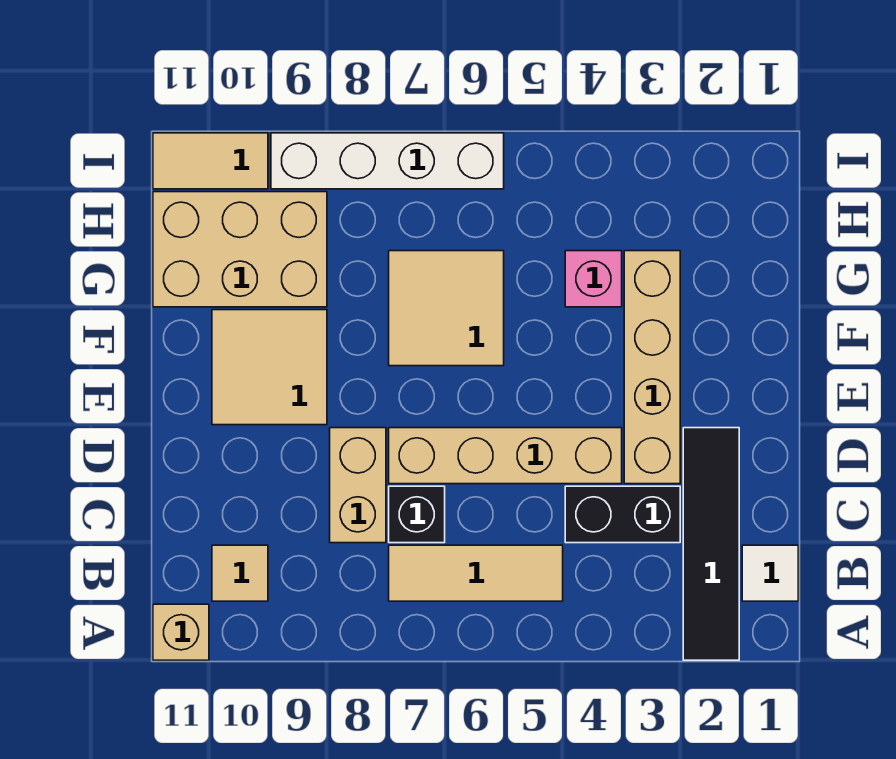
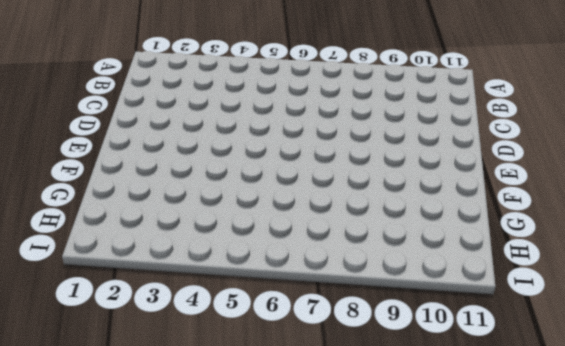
none -> black tile A2:D2 level 1
none -> tan brick A11 level 1
none -> white tile B1 level 1

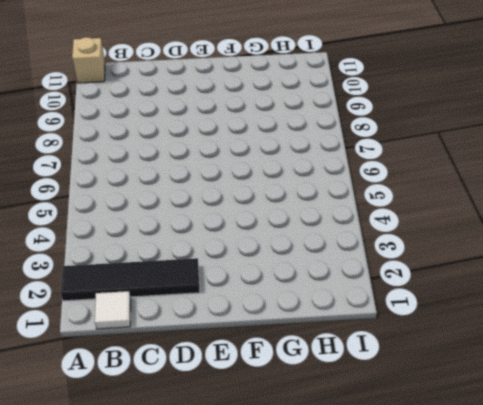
none -> tan tile B5:B7 level 1
none -> tan tile B10 level 1
none -> black brick C3:C4 level 1

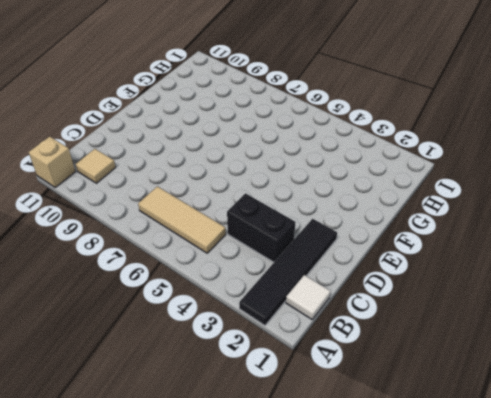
none -> black brick C7 level 1
none -> tan brick C8:D8 level 1
none -> tan brick D3:G3 level 1

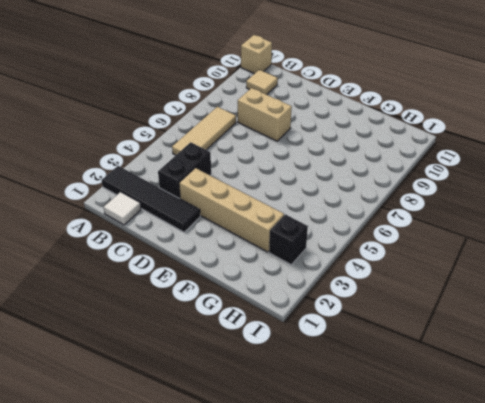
black brick H3 level 1 -> black brick C7 level 1
none -> tan brick D4:D7 level 1
none -> tan tile E9:F10 level 1
none -> tan tile F6:G7 level 1

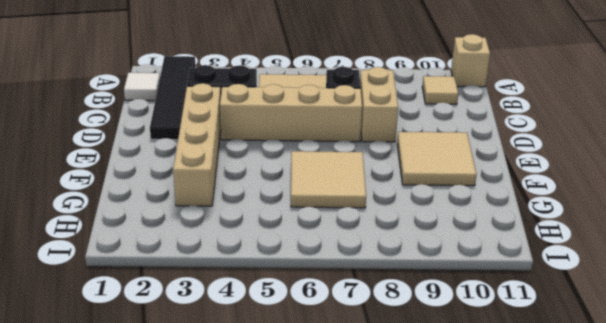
none -> pink brick G4 level 1
none -> tan brick G9:H11 level 1
none -> white brick I6:I9 level 1

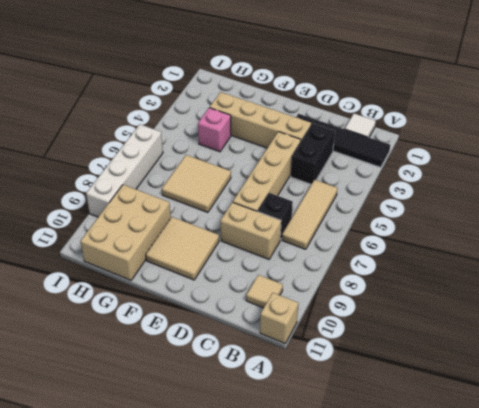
none -> tan tile I10:I11 level 1

